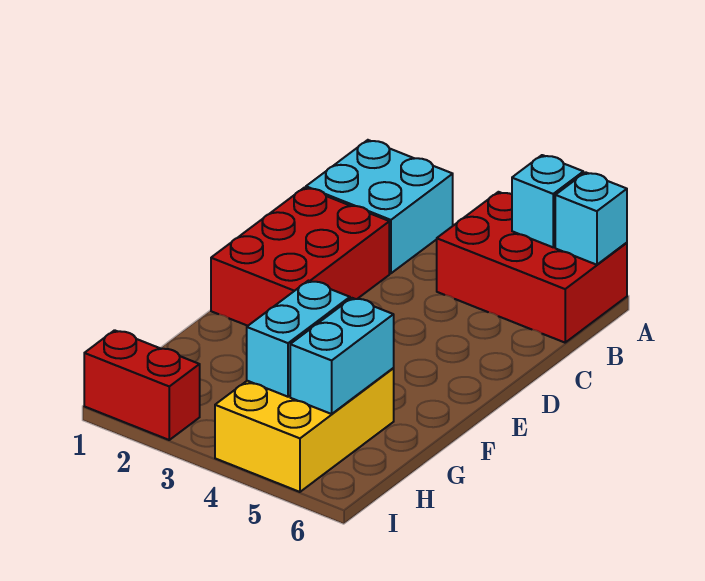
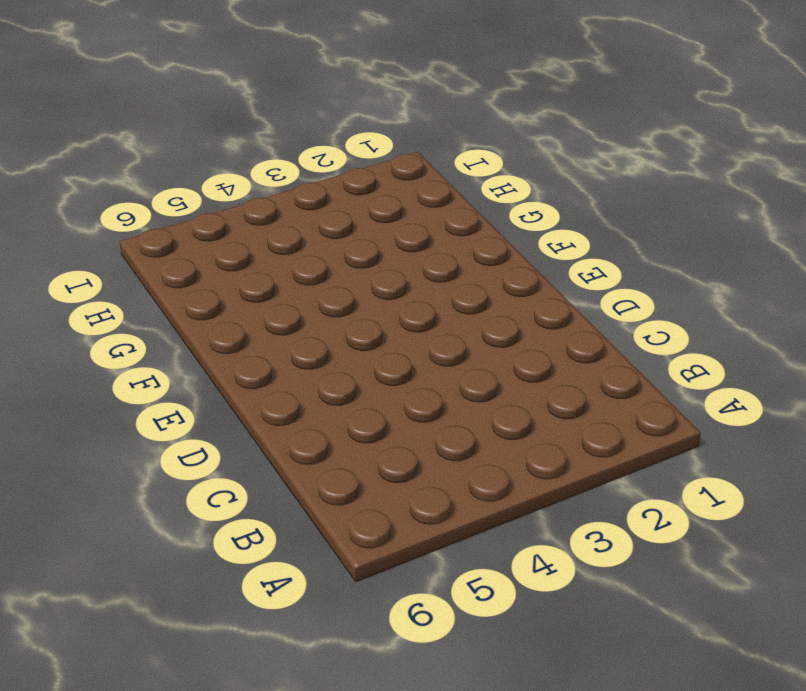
none -> cyan brick A1:B2 level 1
none -> red brick A4:B6 level 1

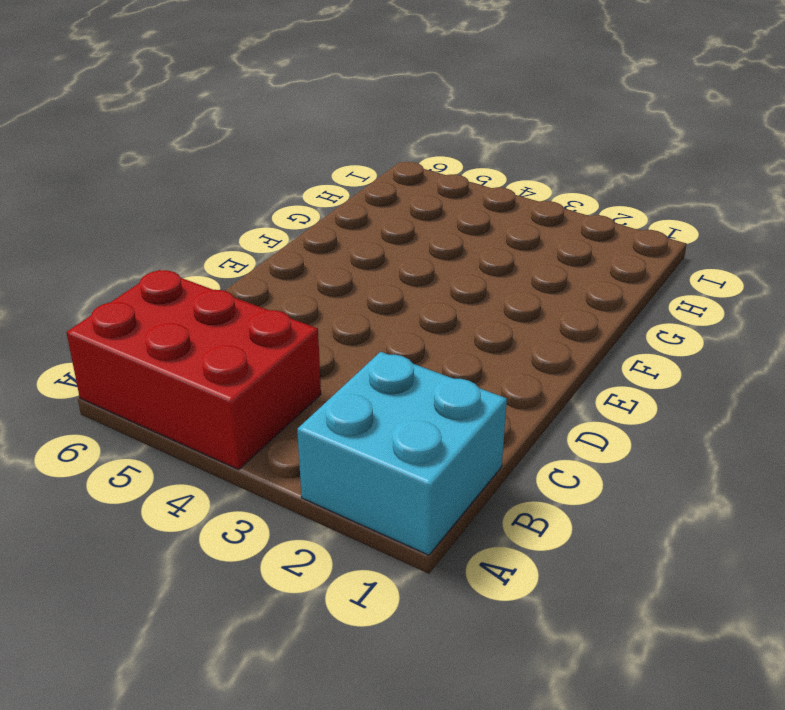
none -> red brick C1:E2 level 1
none -> yellow brick G4:I5 level 1

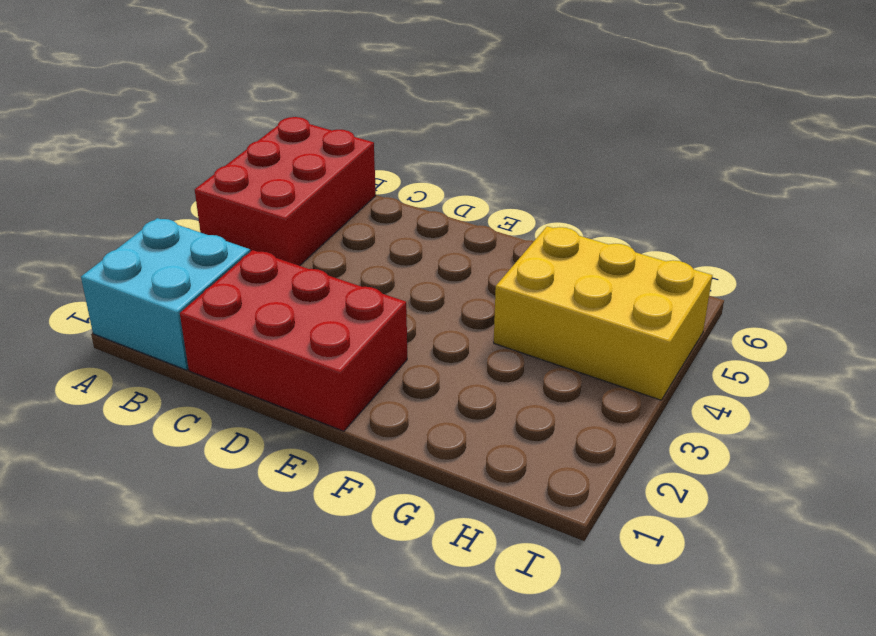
none -> red brick I1:I2 level 1
none -> cyan brick A5 level 2

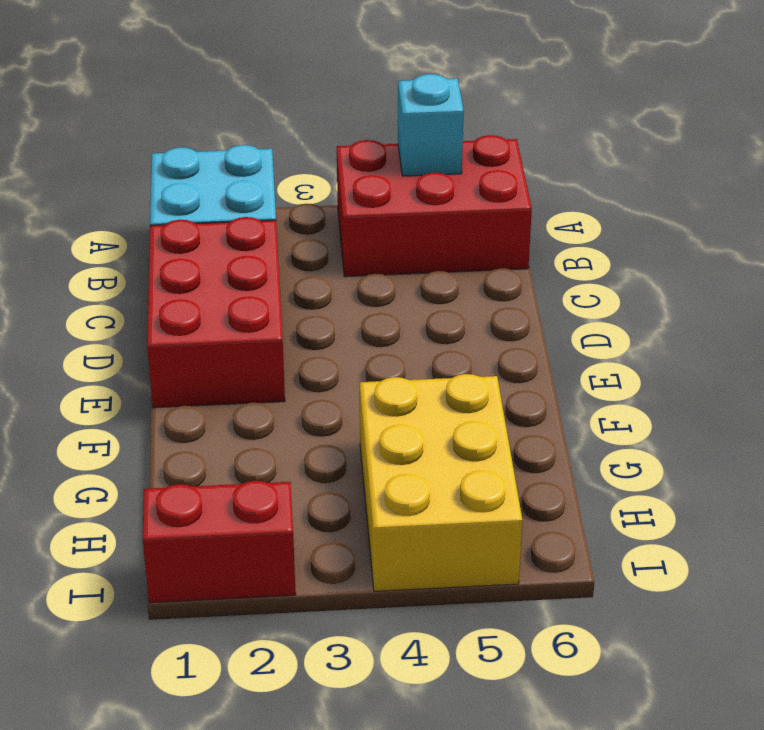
none -> cyan brick A6 level 2
none -> cyan brick G4:H4 level 2

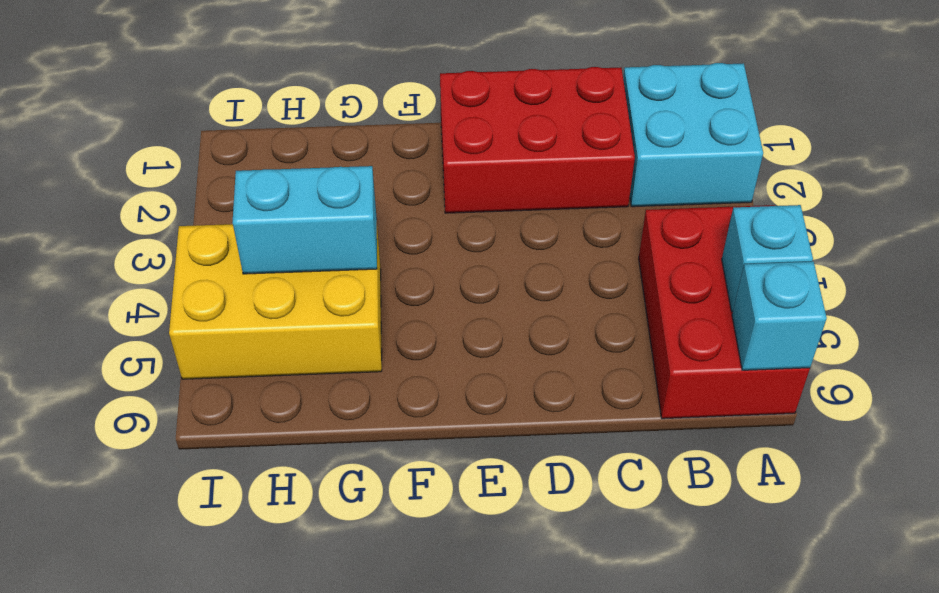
none -> red brick I1:I2 level 1
none -> cyan brick G5:H5 level 2

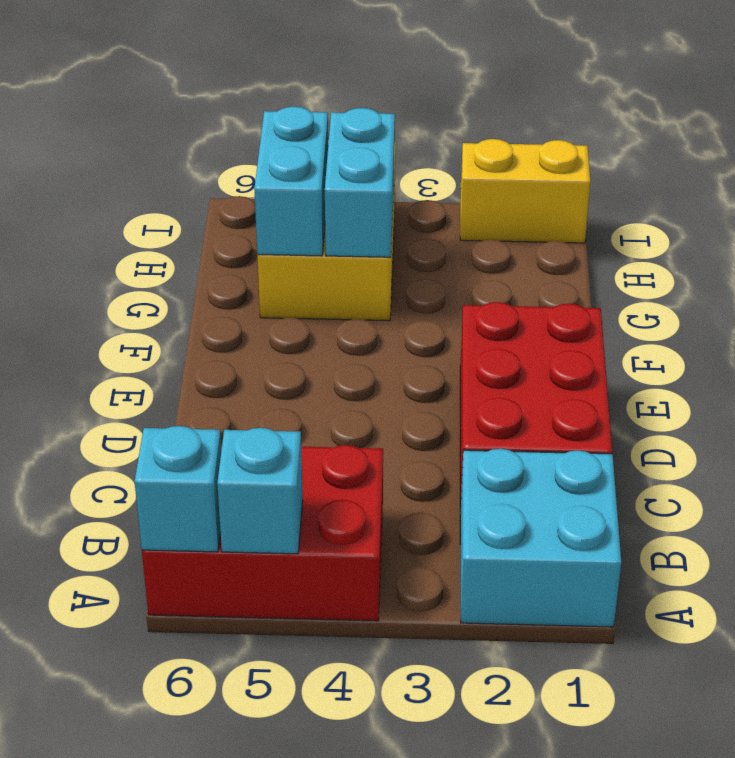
yellow brick I1:I2 level 1 -> red brick I1:I2 level 1

